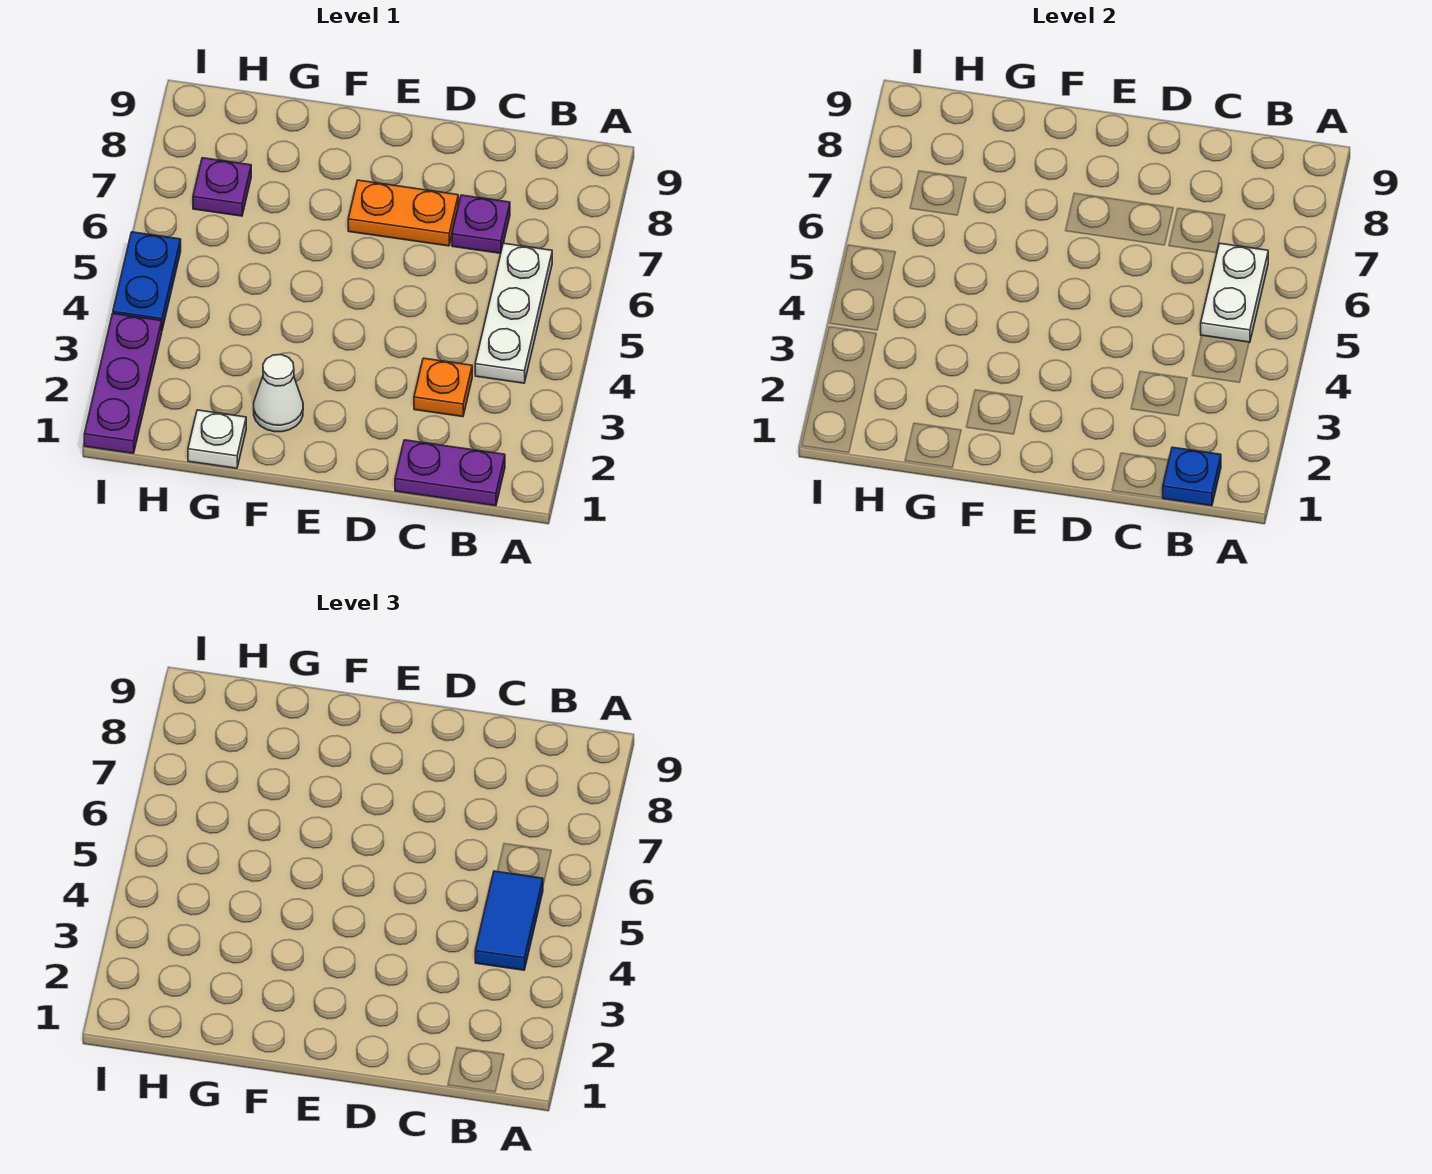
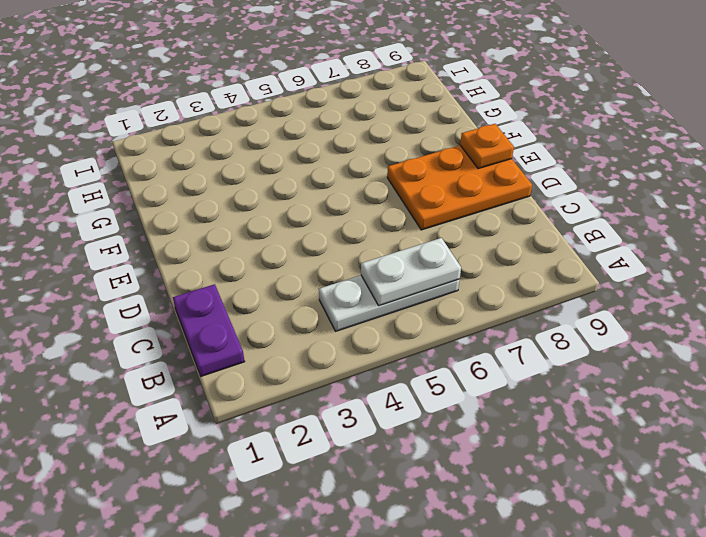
orange plate D7:E9 level 1 -> orange plate D7:E7 level 1
orange plate E9 level 2 -> orange plate C3 level 1
none -> purple plate C7 level 1
none -> white cone F2 level 1
none -> white plate G1 level 1

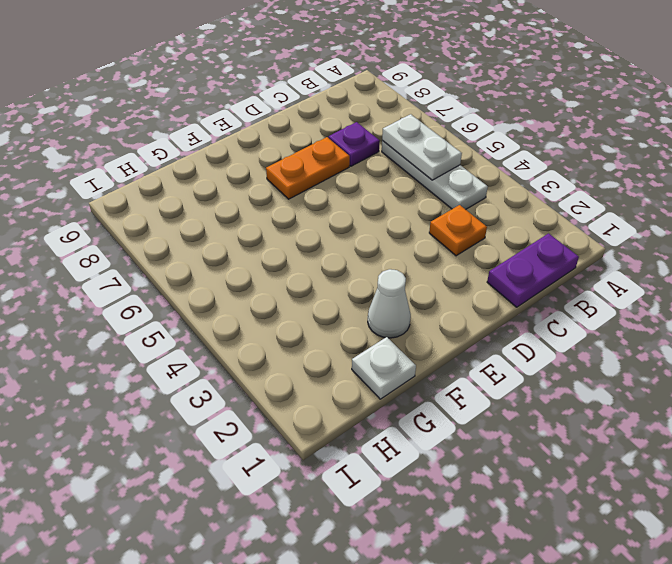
none -> purple plate H7 level 1
none -> purple plate I1:I3 level 1
none -> blue plate I4:I5 level 1

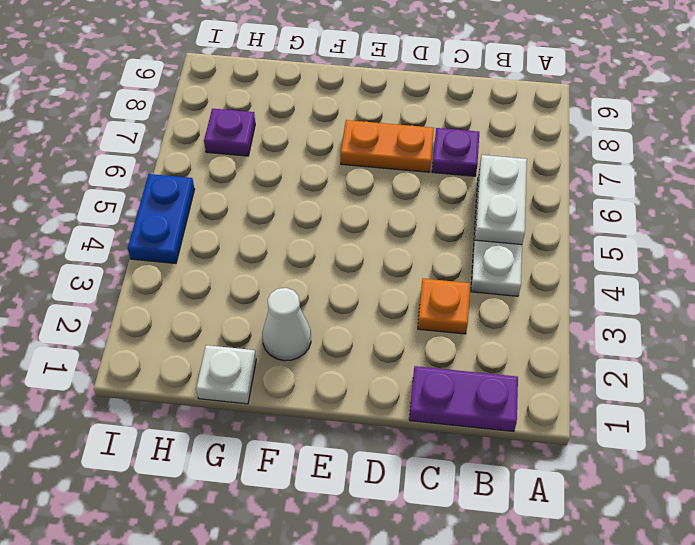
none -> purple plate I1:I3 level 1
none -> blue plate B1 level 2
none -> blue tile B4:B5 level 3

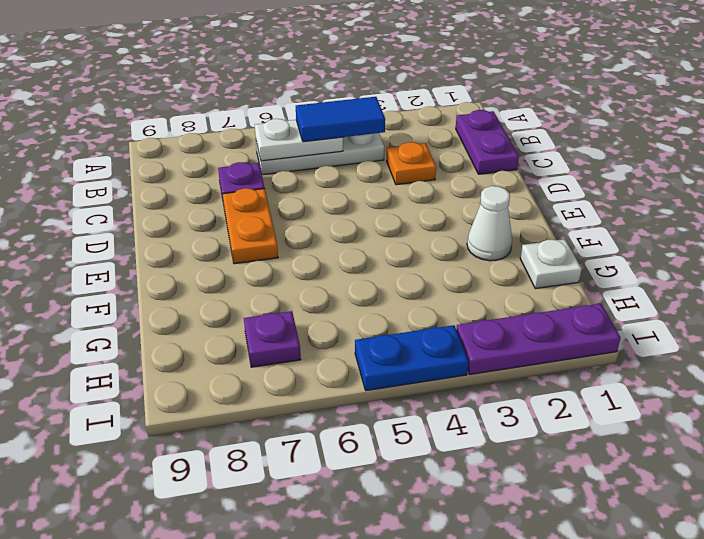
none -> blue plate B1 level 2

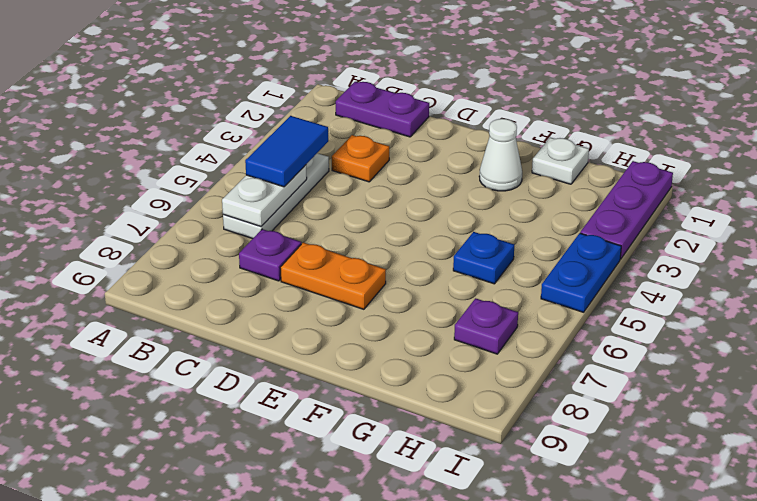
blue plate G5 level 1 -> blue plate B1 level 2

